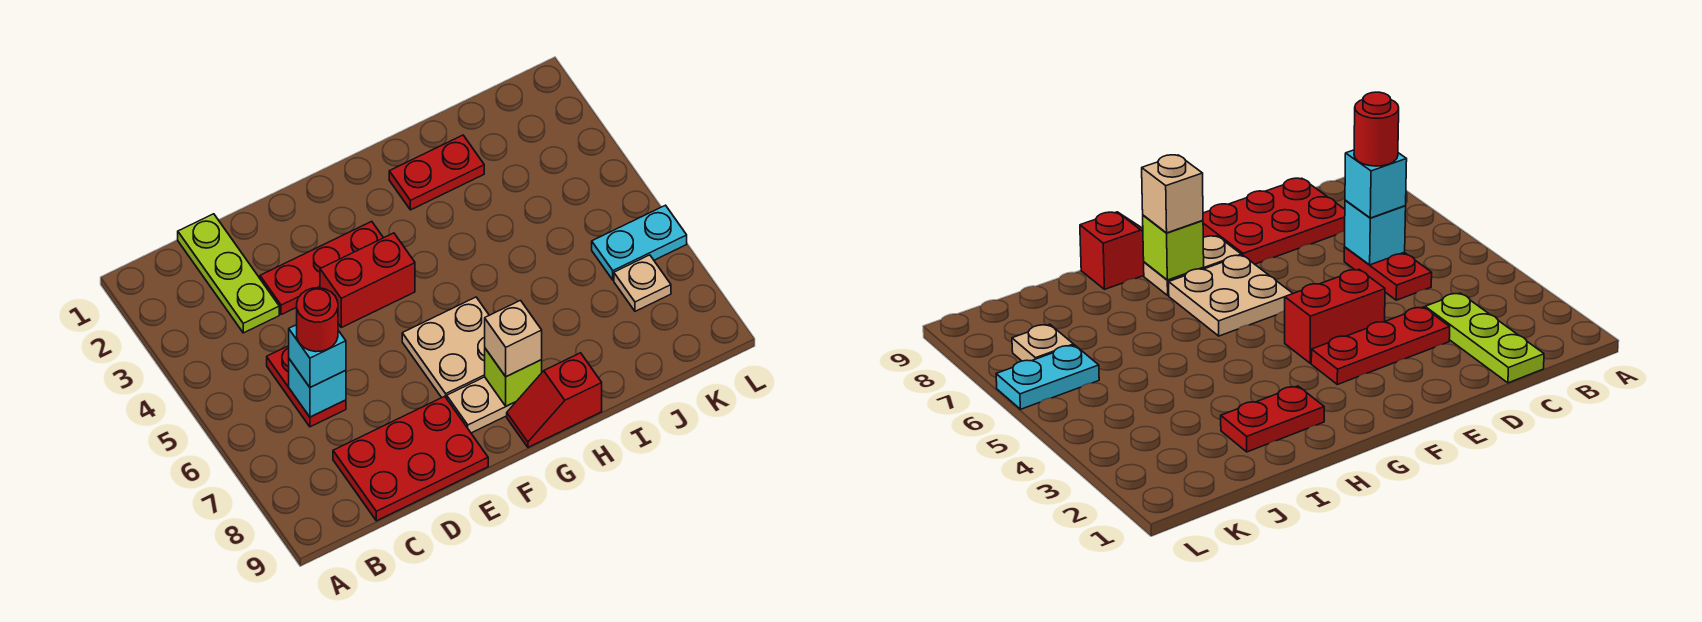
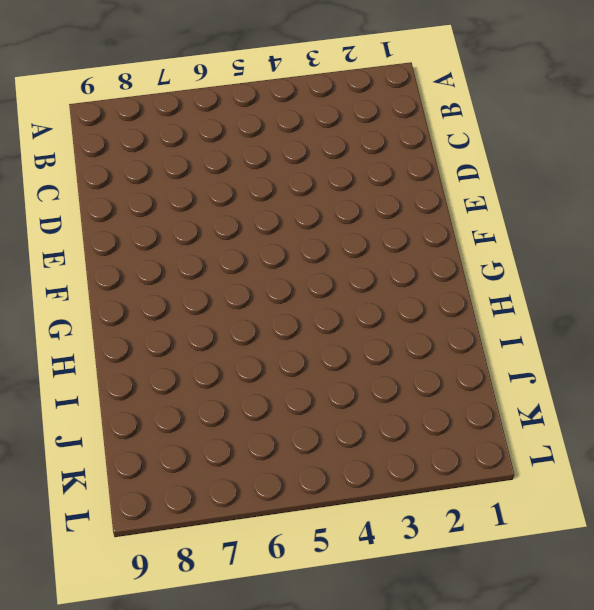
none -> lime plate C1:C3 level 1
none -> red plate C5:C6 level 1
none -> red plate C8:E9 level 1

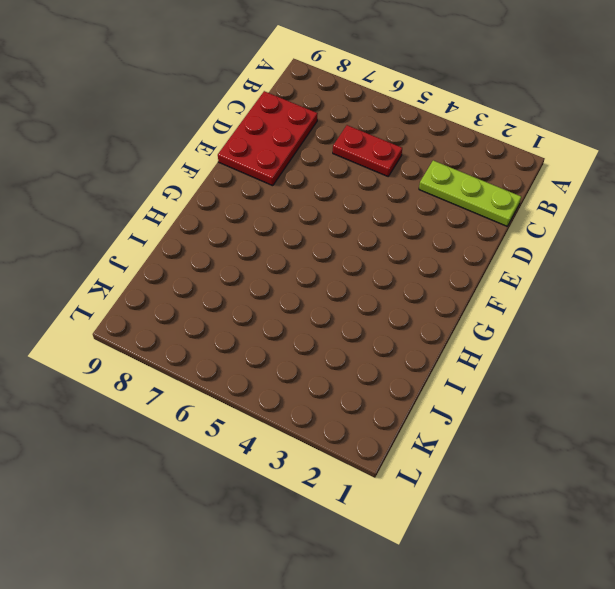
none -> red plate D3:F3 level 1
none -> red brick E4:F4 level 1
none -> tan plate F6:G7 level 1

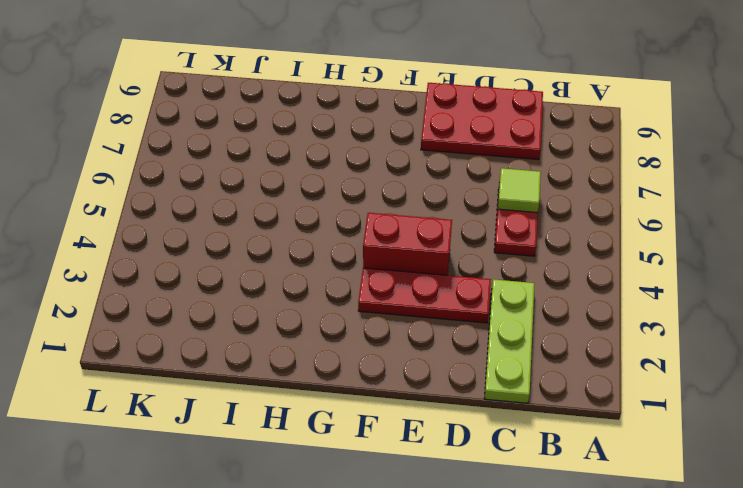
lime tile C6 level 2 -> cyan brick C6 level 2
none -> tan plate F6:G7 level 1
none -> tan plate F8:G8 level 1
none -> red slope G9:H9 level 1 top H

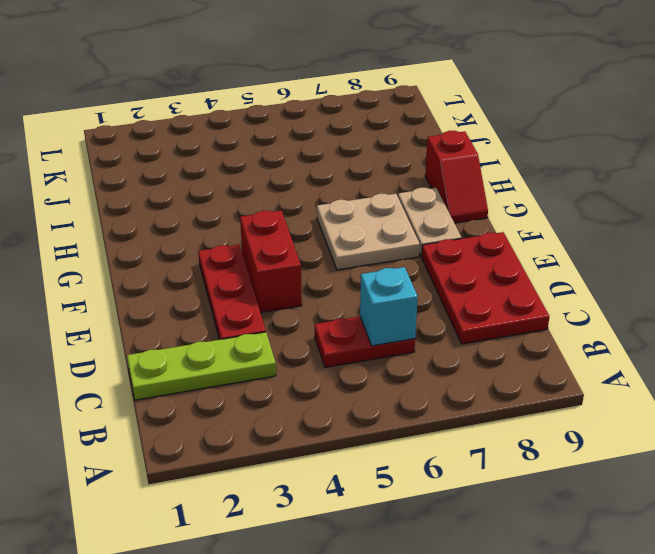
none -> red plate H2:I2 level 1
none -> cyan plate K6:L6 level 1
none -> tan plate K7 level 1

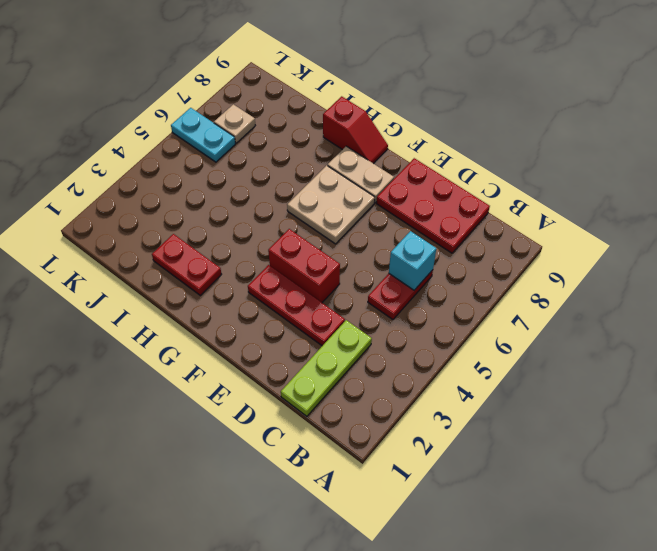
none -> lime brick G8 level 2
none -> cyan brick C6 level 3
none -> tan brick G8 level 3

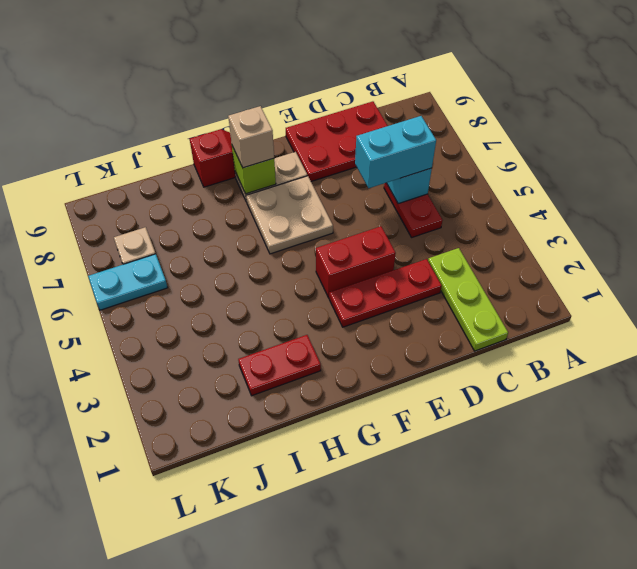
cyan brick C6:D6 level 3 -> cyan brick C6 level 3
none -> red round brick C6 level 4

